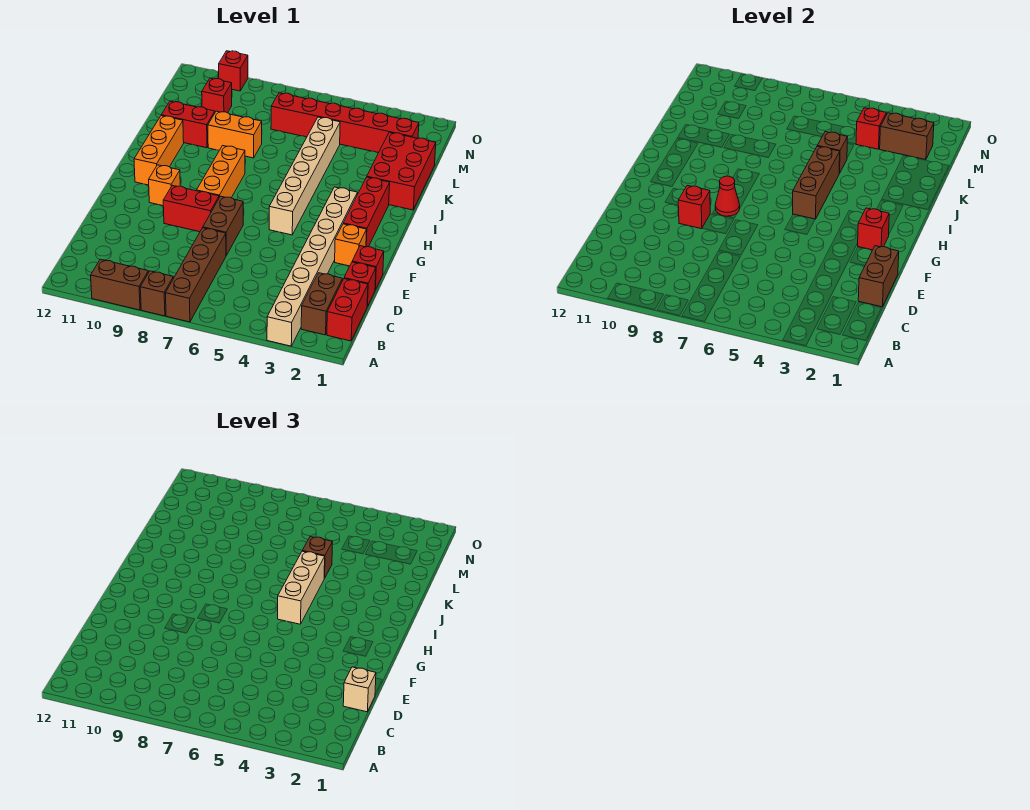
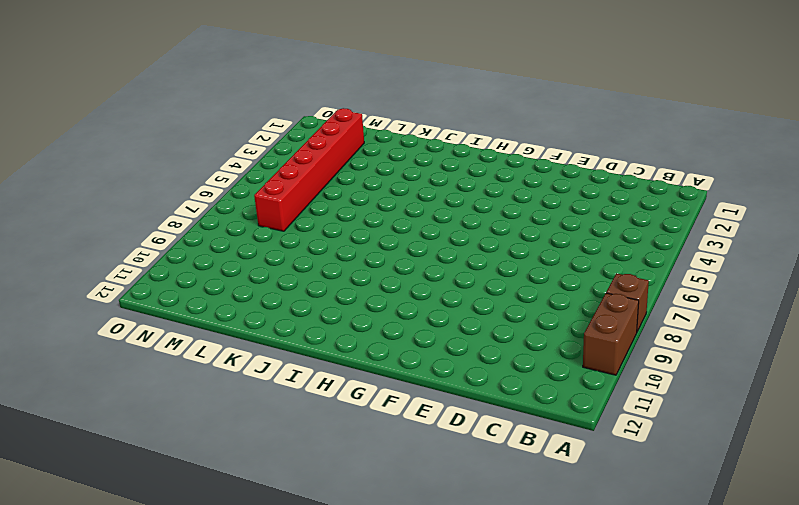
none -> tan brick A3:H3 level 1
none -> brown brick A7:D7 level 1
none -> red brick B1:C1 level 1
none -> brown brick B2:C2 level 1

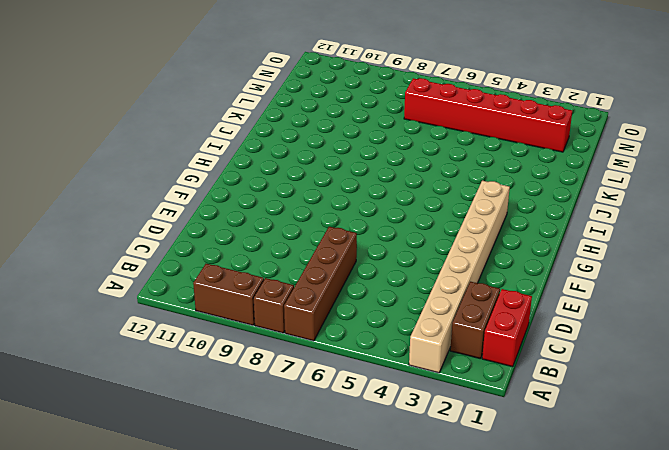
none -> red brick D1 level 1
none -> red brick E1 level 1
none -> brown brick E7:F7 level 1
none -> orange brick F2 level 1

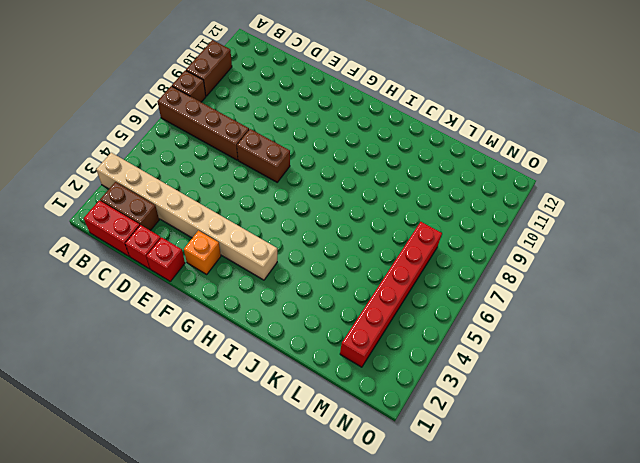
none -> red brick F8:F9 level 1
none -> red brick G2:I2 level 1
none -> tan brick G5:L5 level 1
none -> orange brick G8:I8 level 1

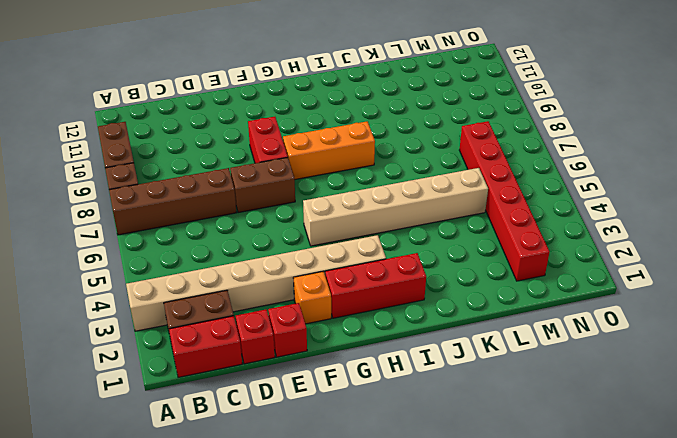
none -> orange brick G10 level 1
none -> orange brick H11:J11 level 1
none -> red brick J1:L2 level 1
none -> orange brick K8:K9 level 1

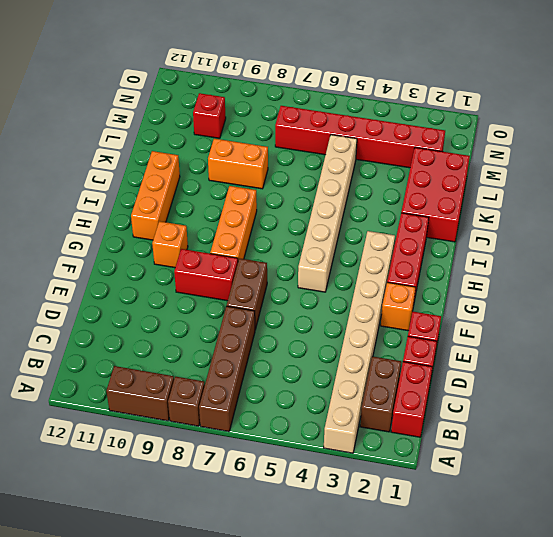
none -> red brick K10:K11 level 1
none -> red brick O10 level 1
none -> brown brick D1:E1 level 2
none -> red brick F9 level 2

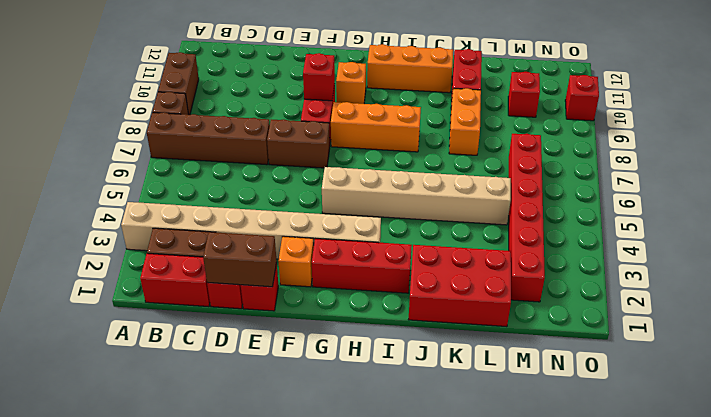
none -> red brick G2 level 2
none -> red cone G8 level 2
none -> brown brick H5:J5 level 2
none -> brown brick K5 level 2

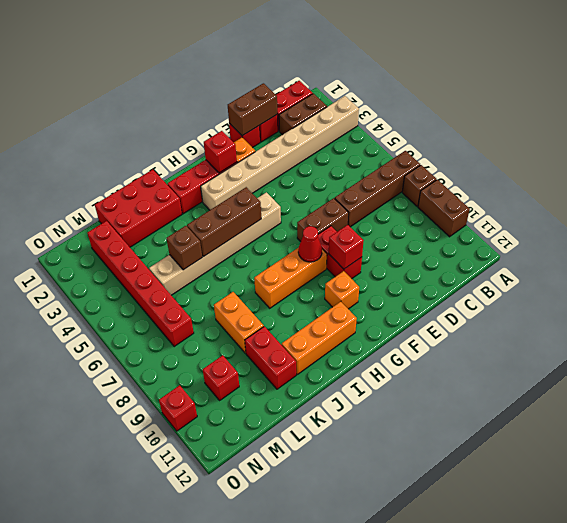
none -> brown brick M2:M3 level 2
none -> red brick M4 level 2
none -> tan brick D1 level 3
none -> tan brick H5:J5 level 3

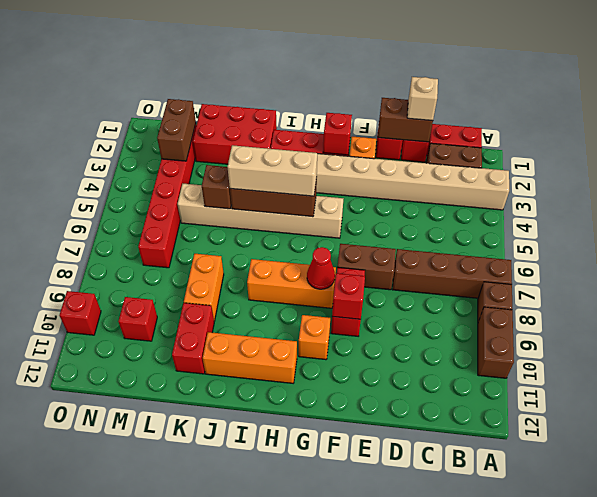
none -> red brick M4 level 2
none -> brown brick K5 level 3

